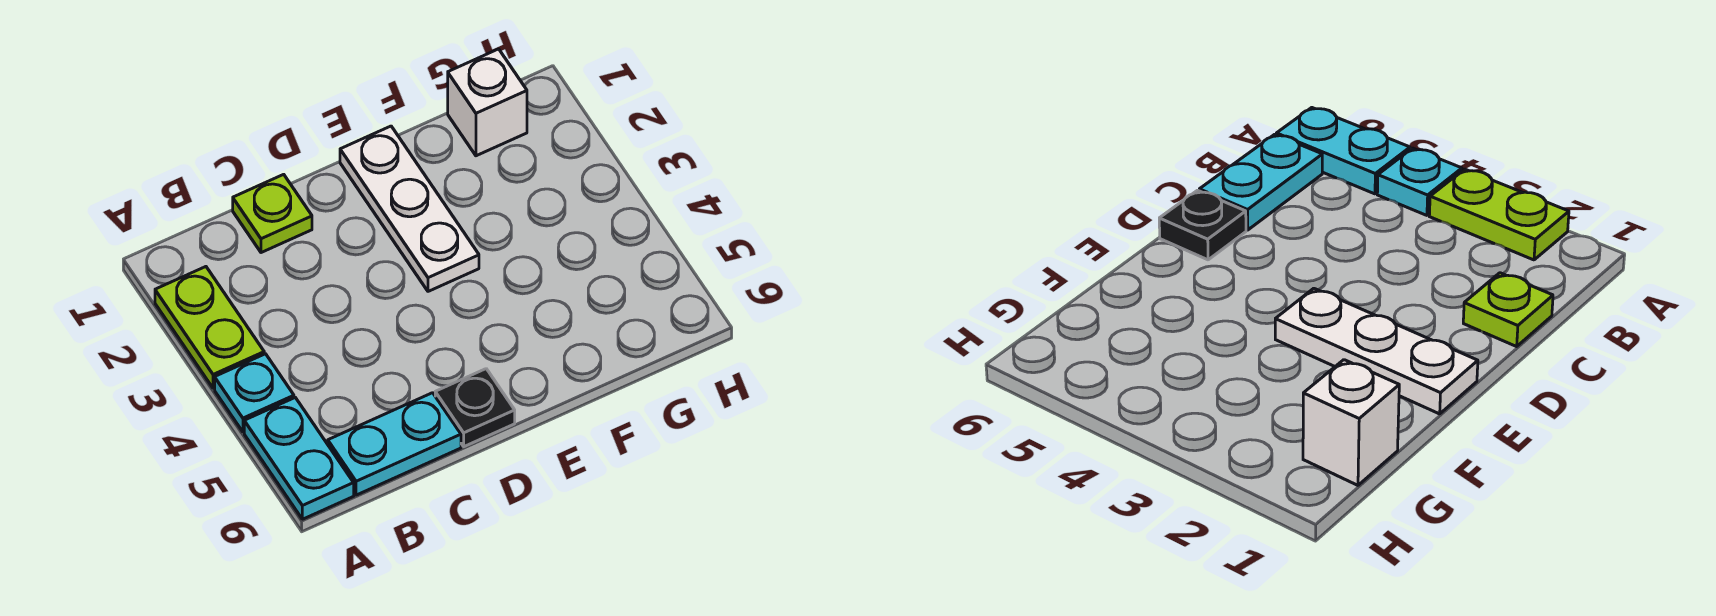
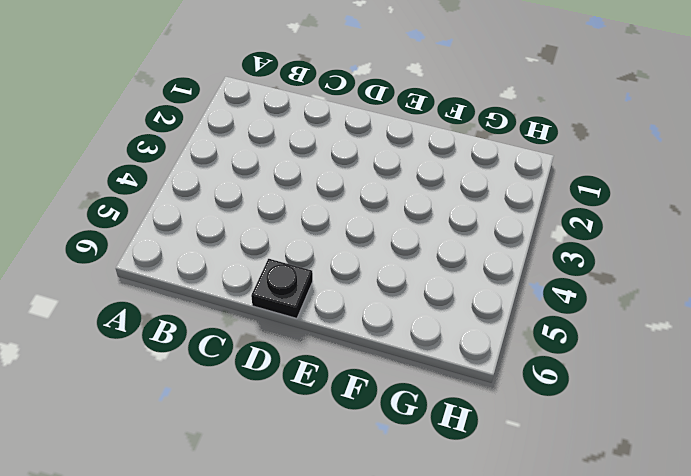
none -> lime plate A2:A3 level 1
none -> cyan plate A4 level 1

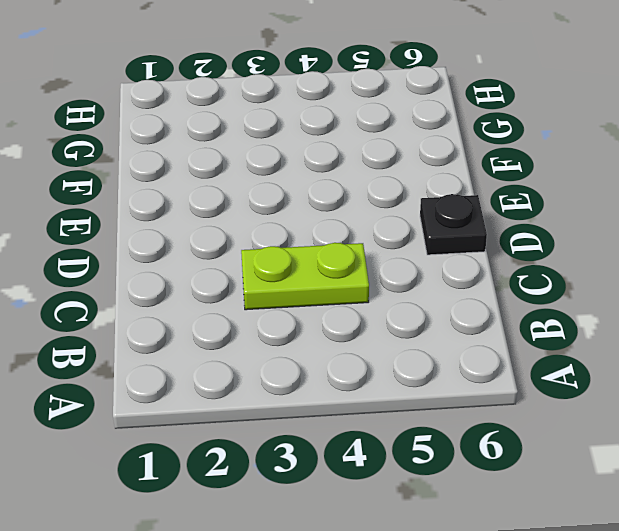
lime plate C3:C4 level 1 -> lime plate A2:A3 level 1
none -> cyan plate A4 level 1
none -> cyan plate A5:A6 level 1

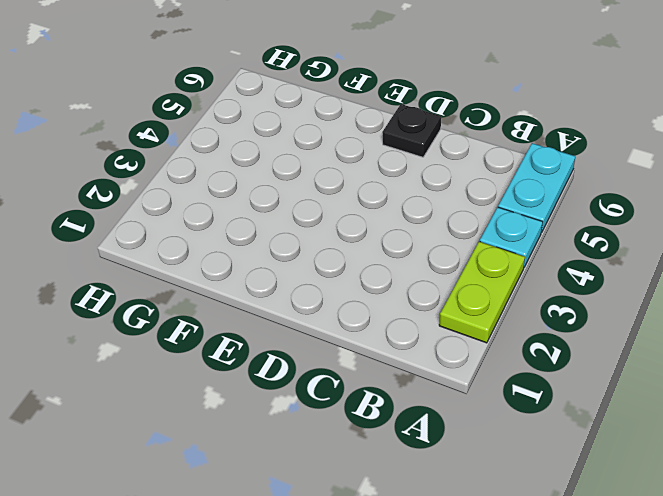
none -> cyan plate B6:C6 level 1
none -> lime plate C1 level 1

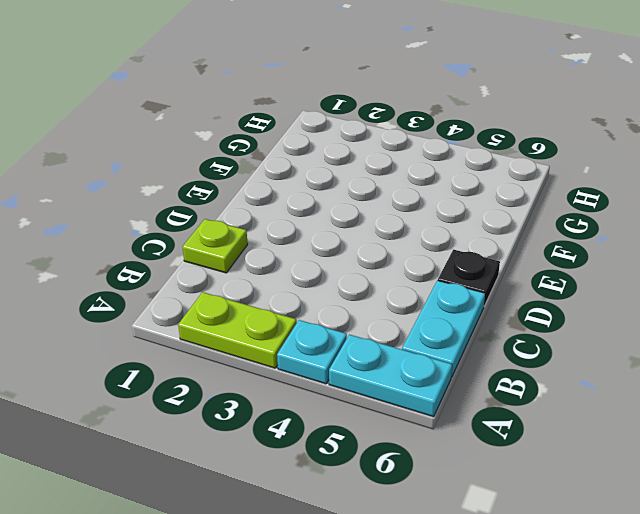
none -> white plate E1:E3 level 1
none -> white brick G1 level 1

